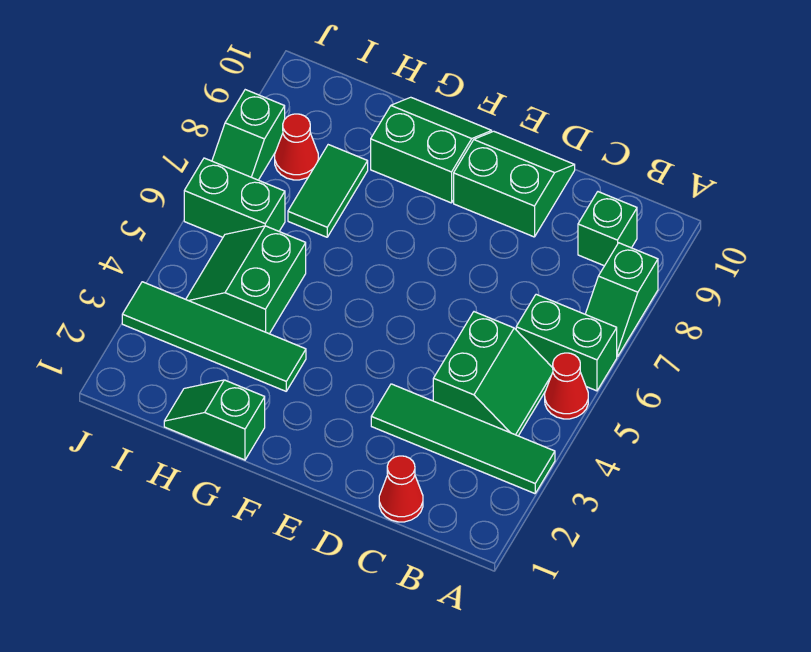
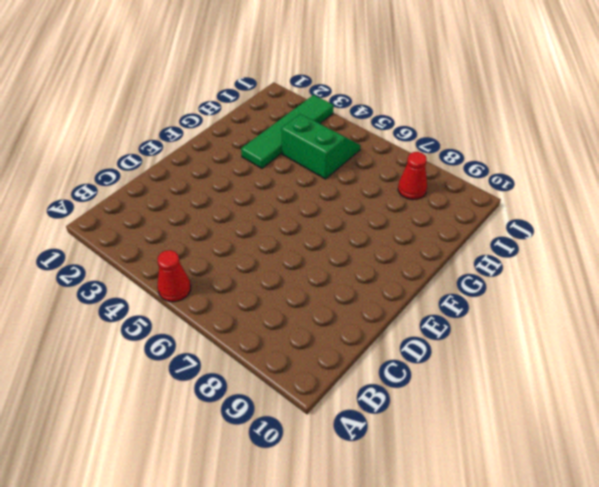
none -> green tile A3:D3 level 1
none -> green brick A6:B6 level 1
none -> green slope A7:A8 level 1 top 8

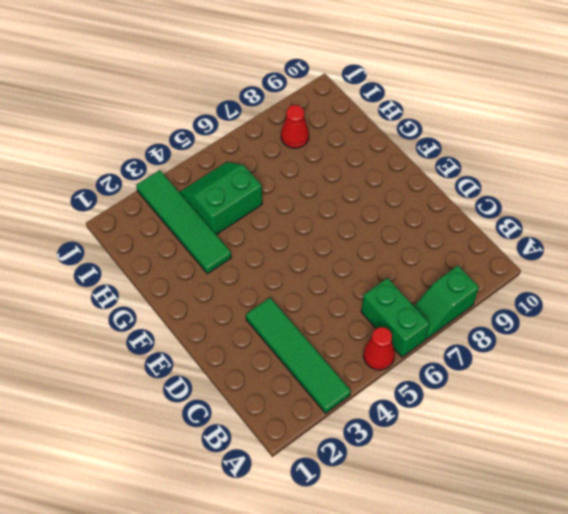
none -> green slope B4:C5 level 1 top C
none -> green brick B9 level 1
none -> red cone C1 level 1

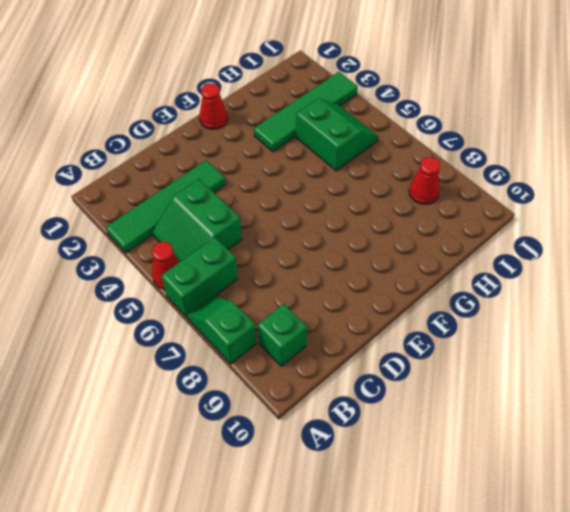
red cone F1 level 1 -> red cone C1 level 1
none -> green slope D9:E10 level 1 top 9
none -> green slope F9:G10 level 1 top 9
none -> green slope G1:H1 level 1 top G

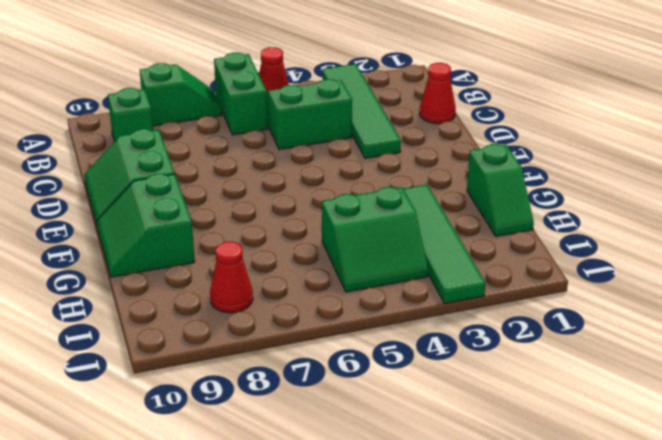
none -> green tile H7:H8 level 1
none -> green brick I6:J6 level 1
none -> green slope J7:J8 level 1 top 8

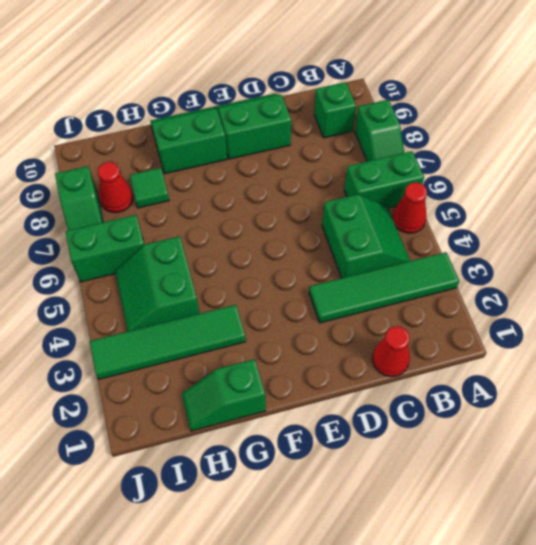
green tile H8 level 1 -> green tile H7:H8 level 1

